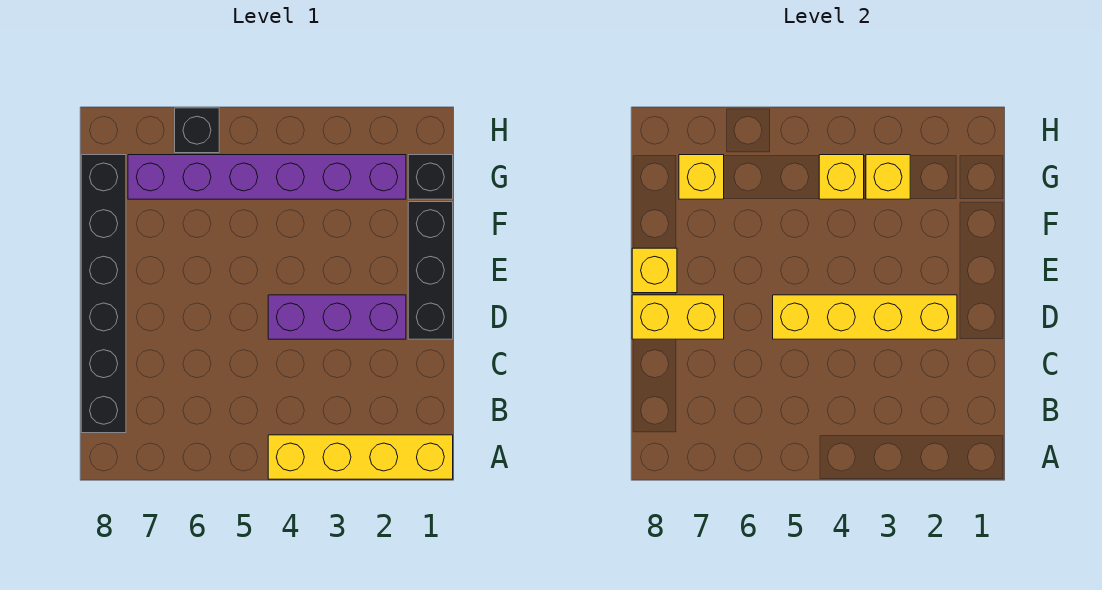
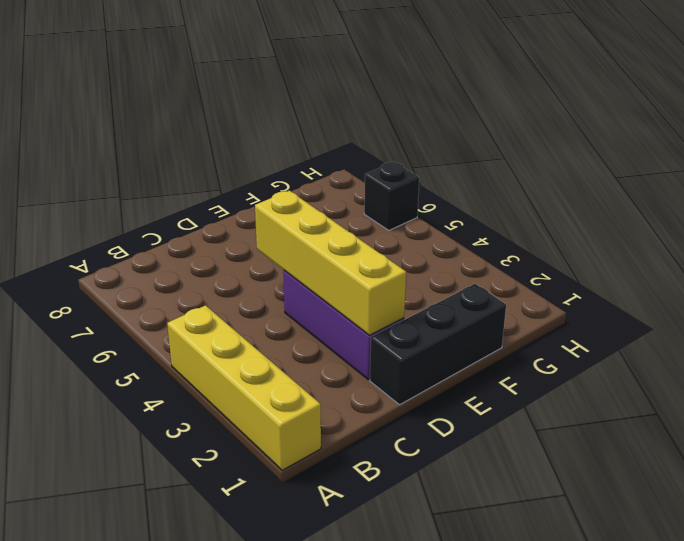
none -> black brick B8:G8 level 1
none -> black brick G1 level 1
none -> purple brick G2:G7 level 1

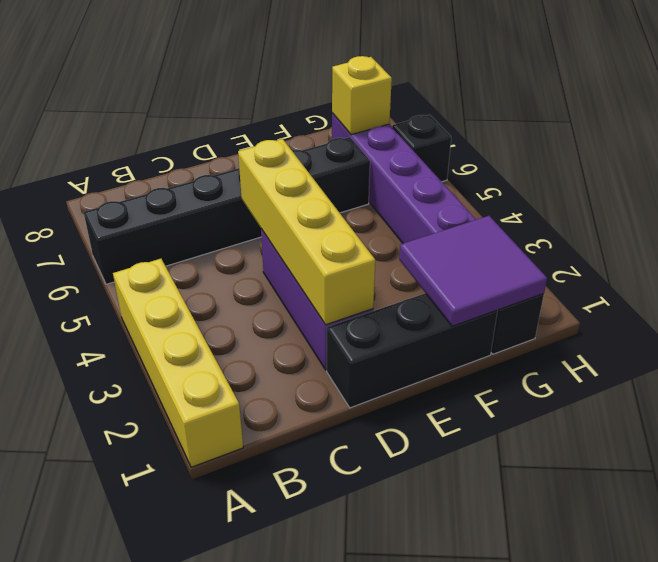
black brick A6:F6 level 1 -> black brick B8:G8 level 1
purple tile F1:G2 level 2 -> none
none -> yellow brick D7:D8 level 2
none -> yellow brick E8 level 2
none -> yellow brick G3 level 2

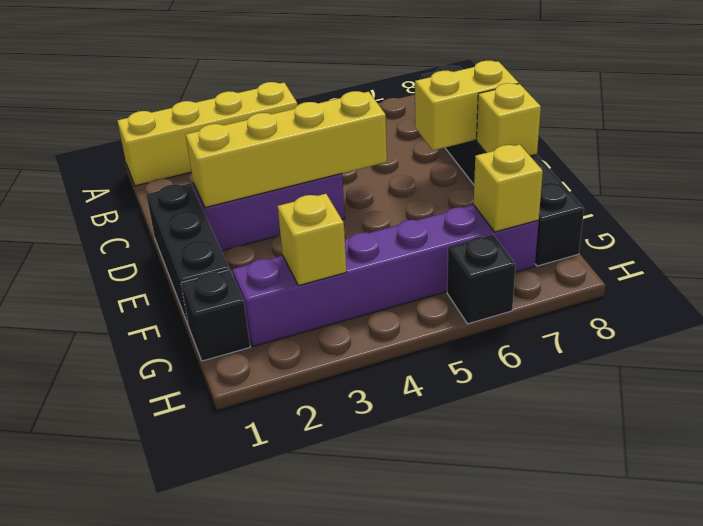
none -> yellow brick G4 level 2

